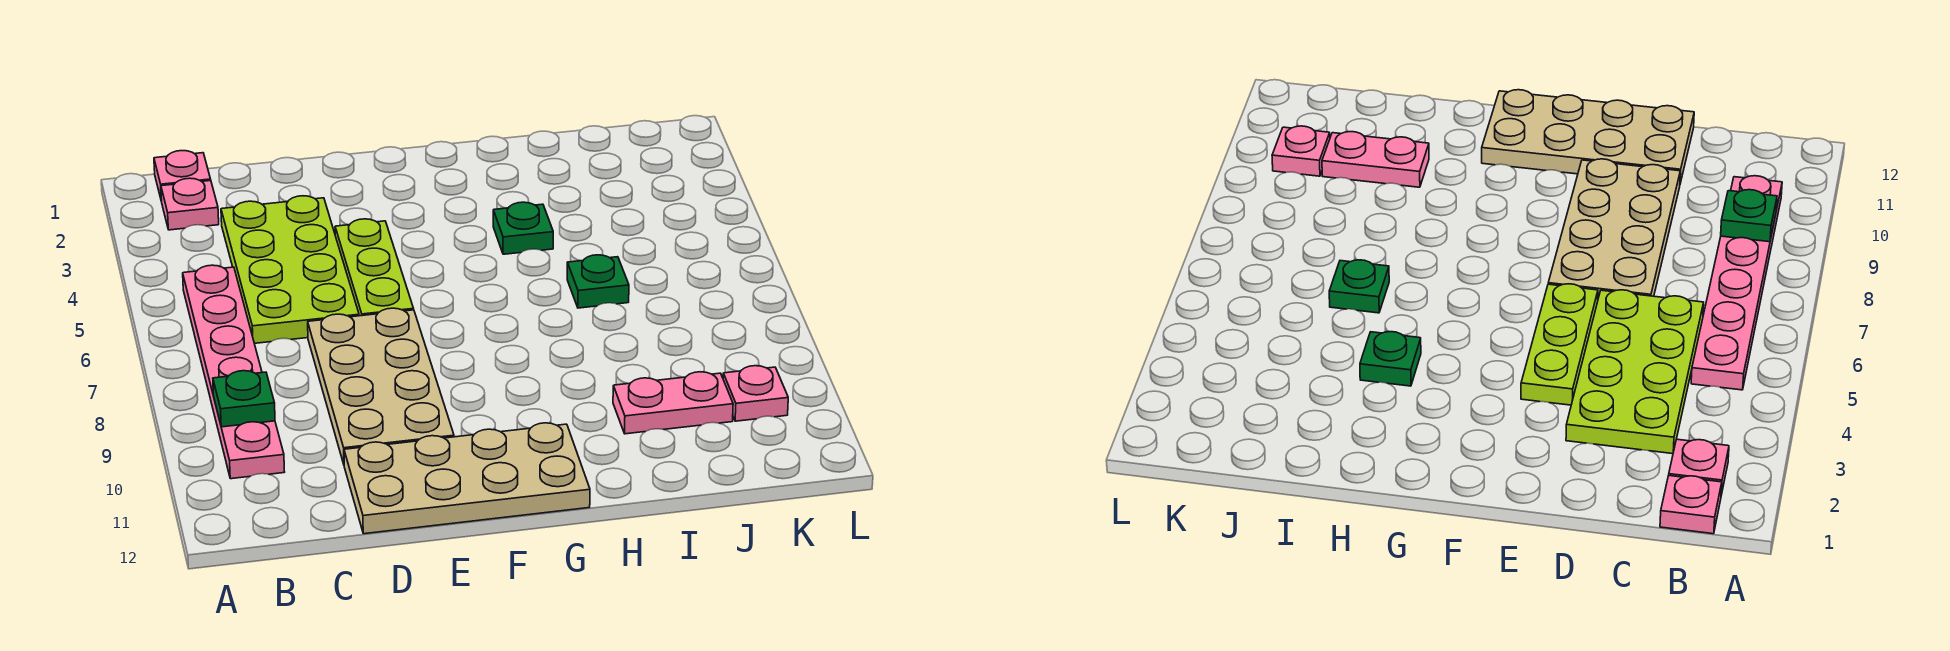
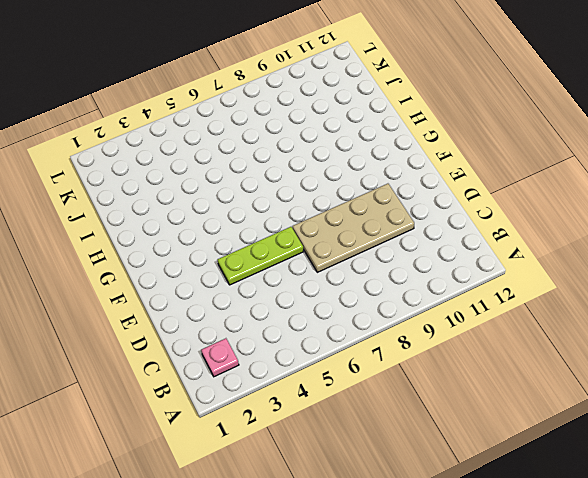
none -> pink plate B1 level 1
none -> pink plate B5:B10 level 1
none -> lime plate C3:D6 level 1

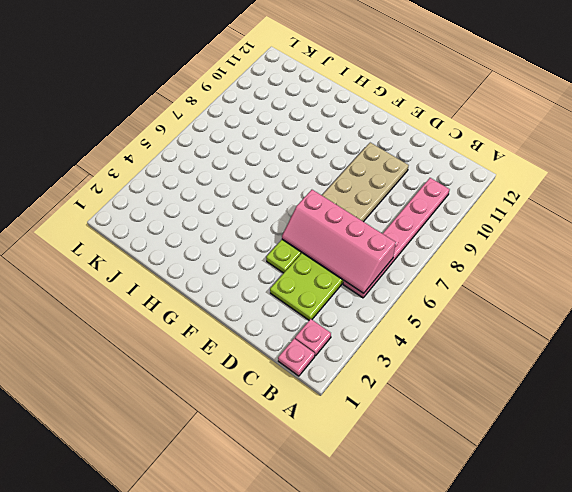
pink slope B5:E6 level 2 top 6 -> none
none -> tan plate D11:G12 level 1
none -> green plate H4 level 1
none -> green plate I6 level 1

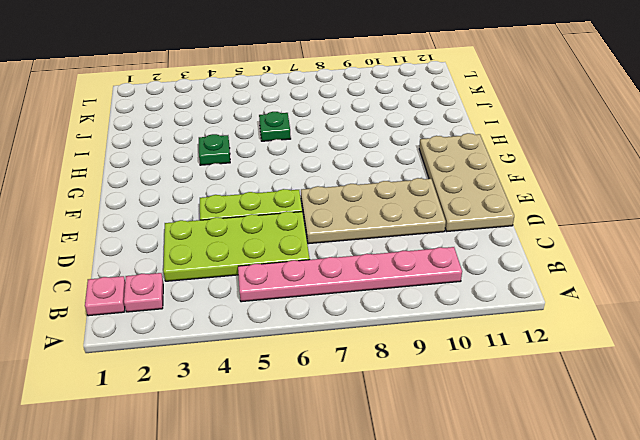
none -> pink plate I10:J10 level 1
none -> pink plate K10 level 1
none -> green plate B9 level 2

